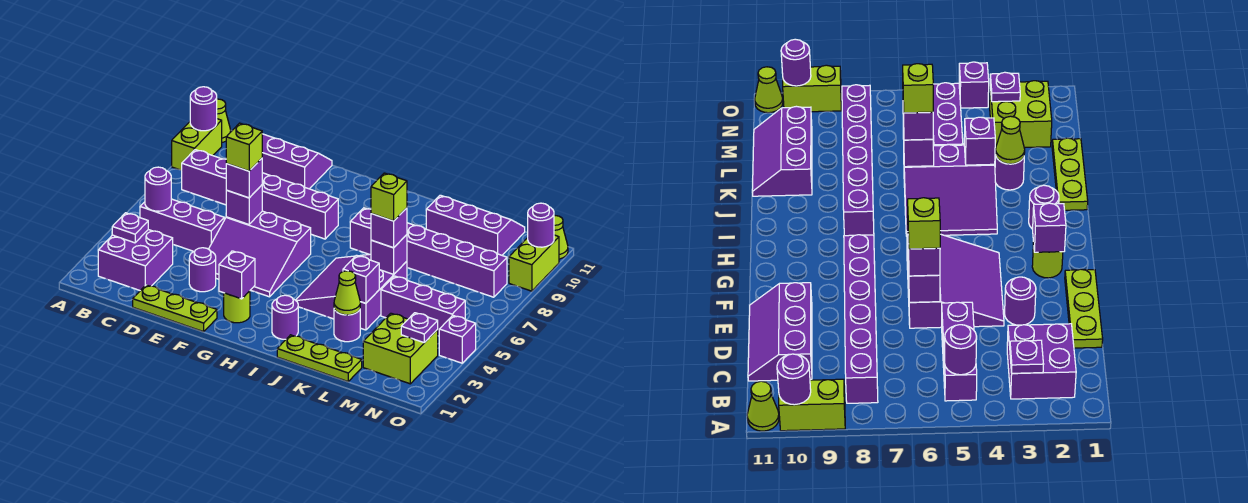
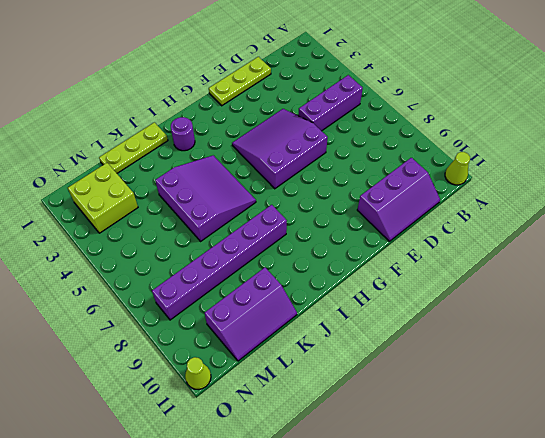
none -> lime brick A9:A10 level 1
none -> purple brick B2:C3 level 1
none -> purple brick B8:G8 level 1
none -> purple round brick E3 level 1

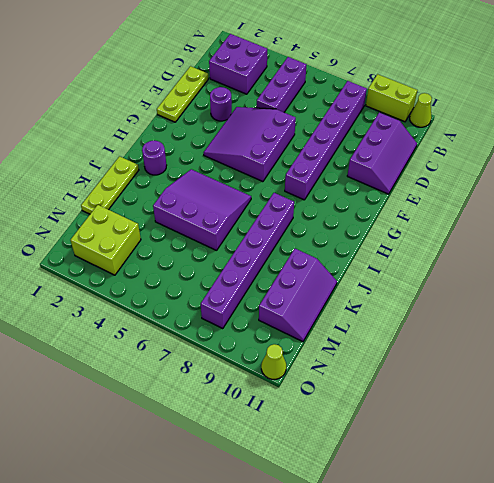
none -> lime round brick G2 level 1
none -> purple round brick K3 level 1
none -> purple brick L5:N5 level 1
none -> purple brick O4 level 1

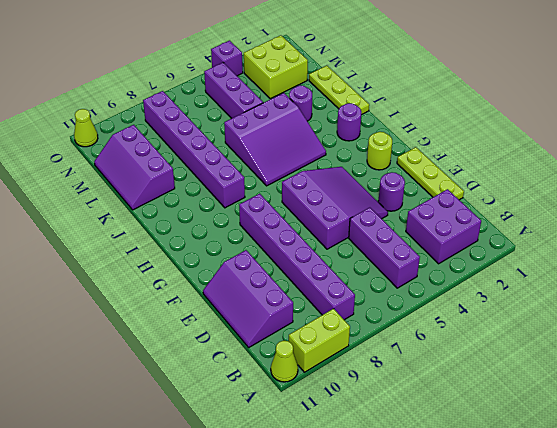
none -> lime brick O9:O10 level 1
none -> purple round brick A10 level 2
none -> purple plate B3 level 2
none -> purple round brick B5 level 2

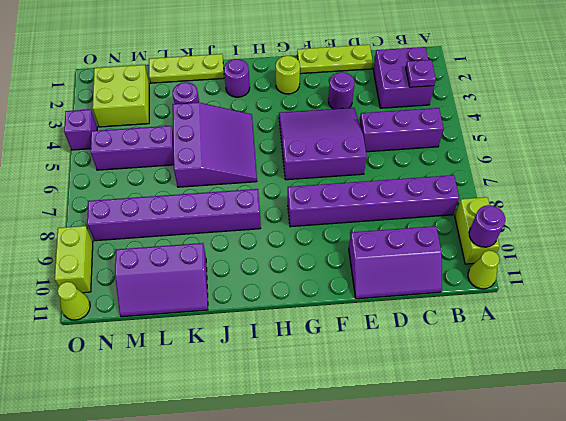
none -> purple round brick B5 level 2
none -> purple brick E6 level 2
none -> purple brick G2 level 2
none -> lime cone K3 level 2

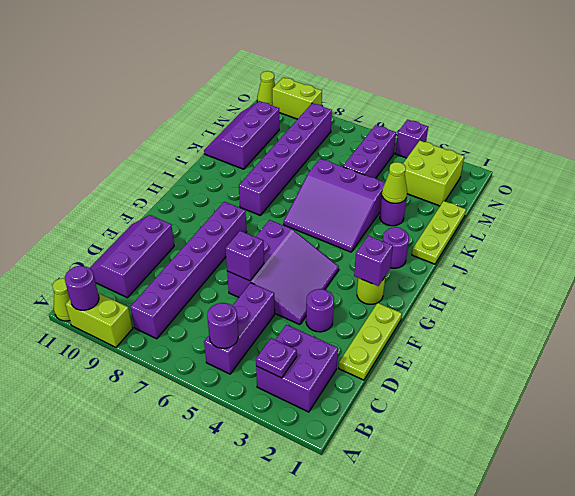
none -> purple brick K4 level 2
none -> purple brick K6 level 2
none -> purple plate N3 level 2
none -> purple round brick O10 level 2

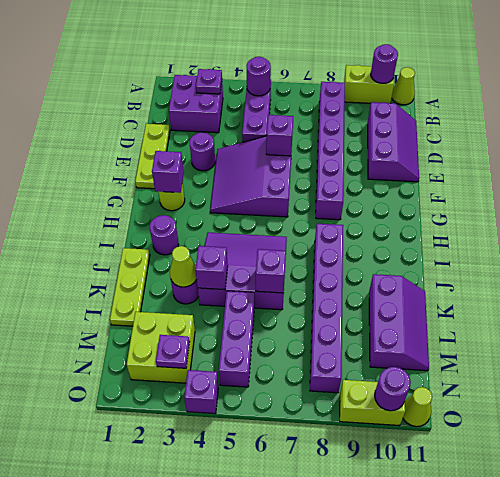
none -> purple brick E6 level 3
none -> purple brick K6 level 3
none -> lime brick E6 level 4
none -> lime brick K6 level 4

